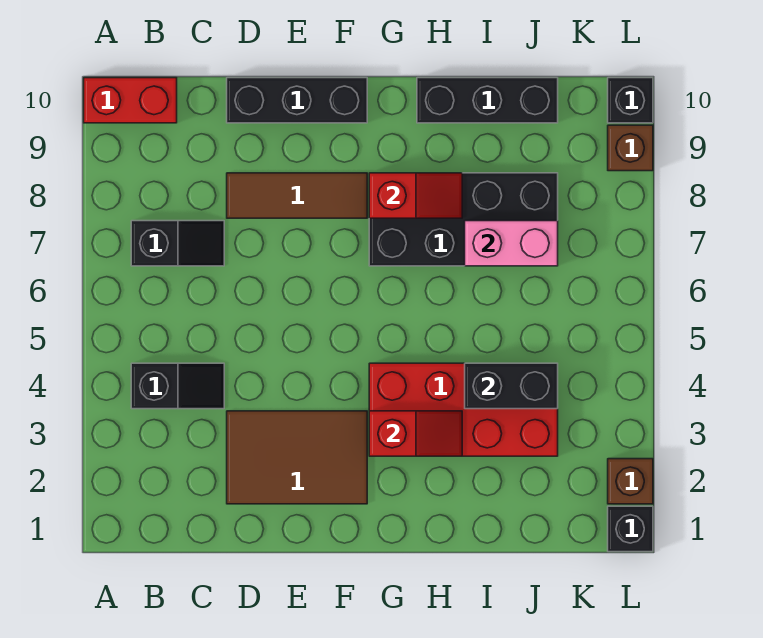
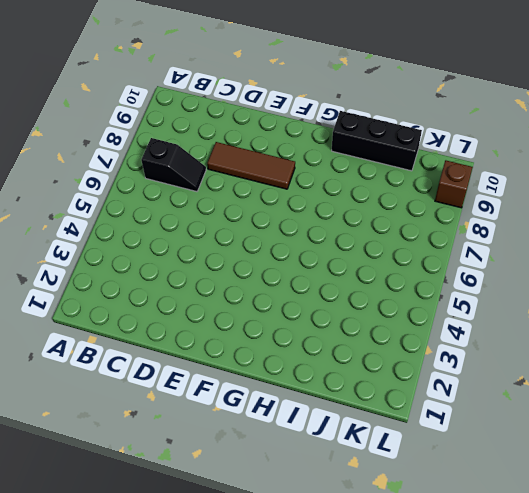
none -> red brick A10:B10 level 1
none -> black slope B4:C4 level 1 top B
none -> brown tile D2:F3 level 1

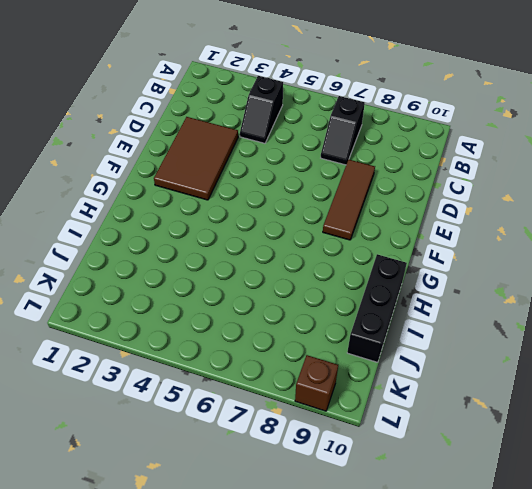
none -> red brick A10:B10 level 1
none -> black brick D10:F10 level 1
none -> red brick G3:J4 level 1

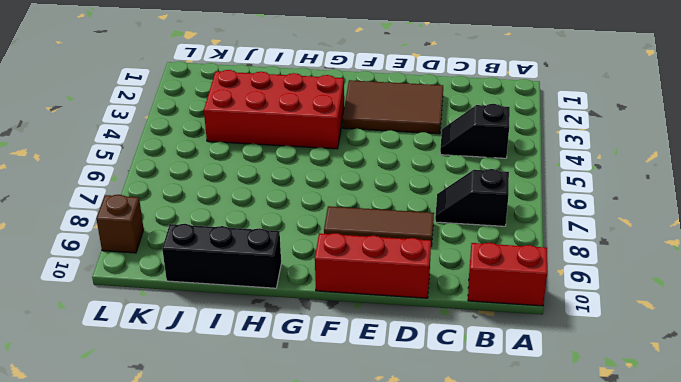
red brick D10:F10 level 1 -> black brick D10:F10 level 1
none -> black brick G7:J8 level 1
none -> black brick L1 level 1
none -> brown brick L2 level 1

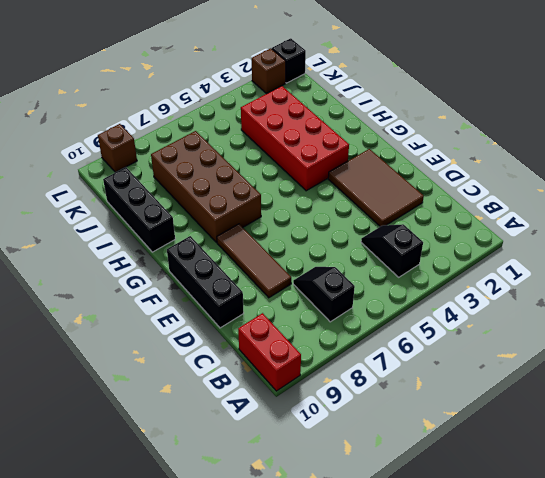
brown brick G7:J8 level 1 -> black brick G7:J8 level 1
none -> black brick L10 level 1
none -> red slope G3:H3 level 2 top G
none -> red slope G8:H8 level 2 top G

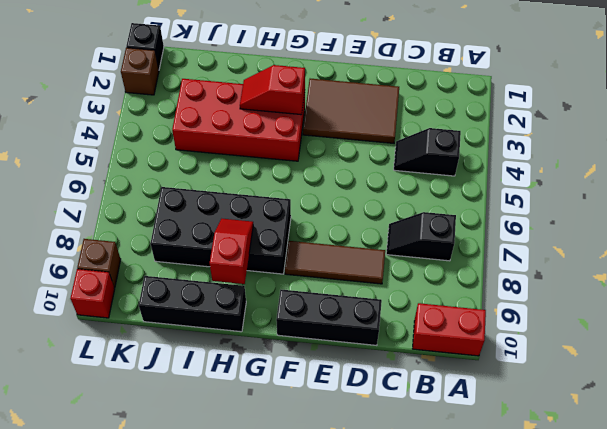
red slope H8:H9 level 2 top 9 -> red slope G8:H8 level 2 top G
red brick L10 level 1 -> black brick L10 level 1
none -> black brick I4:J4 level 2
none -> pink brick I7:J7 level 2

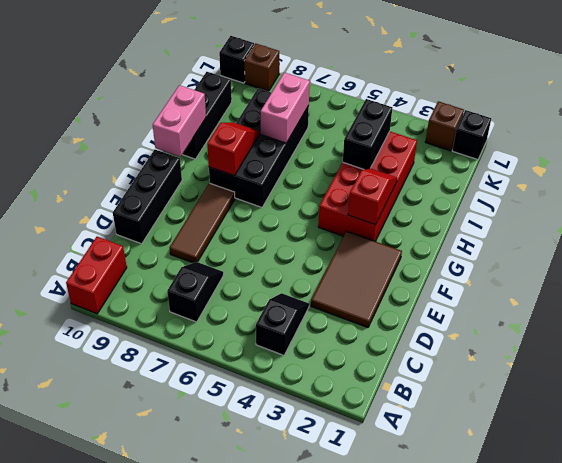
pink brick G10:H10 level 2 -> none

